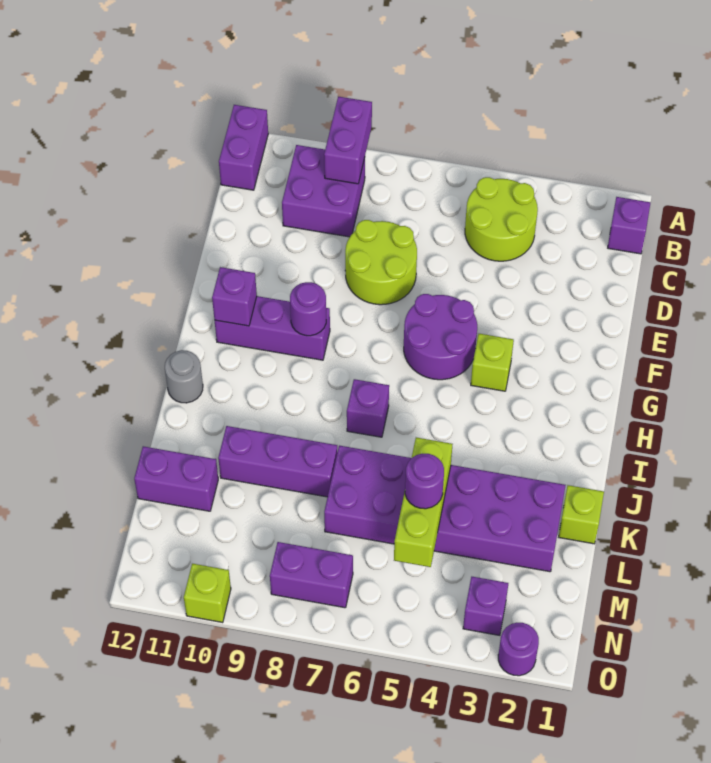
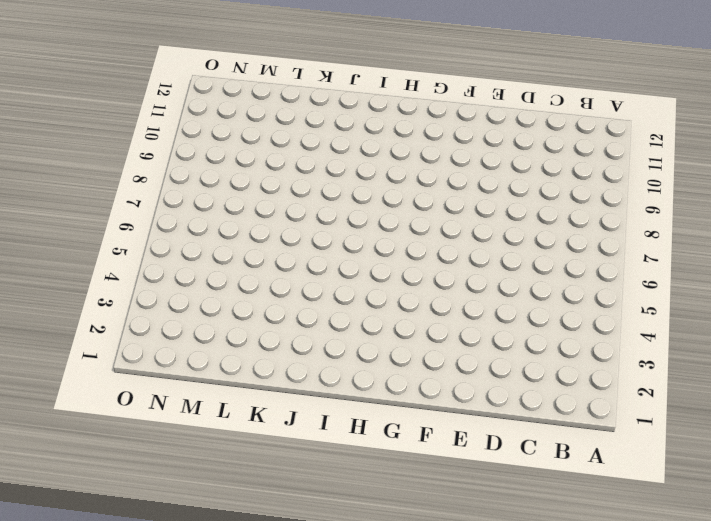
none -> purple brick A12:B12 level 1
none -> purple brick B1 level 1
none -> lime round brick B4:C5 level 1

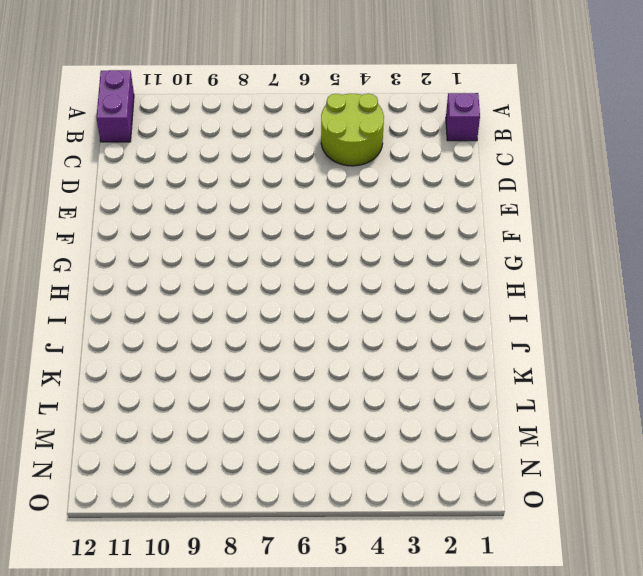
none -> purple brick B9:C10 level 1
none -> lime round brick D7:E8 level 1
none -> purple round brick F5:G6 level 1

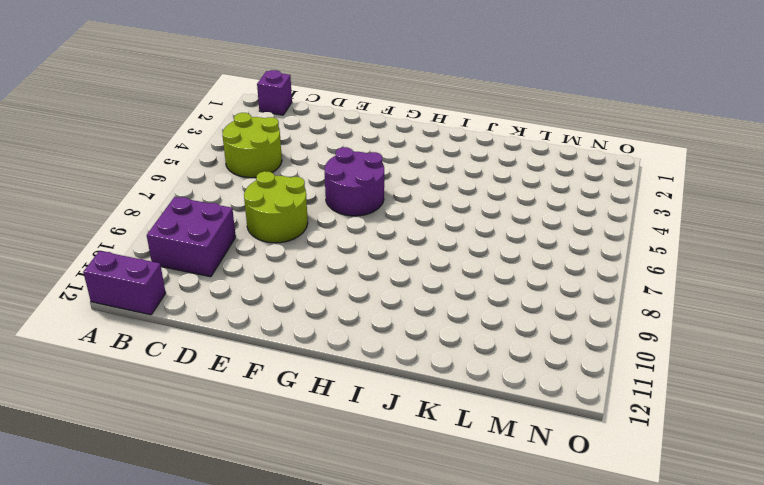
none -> lime brick G4 level 1
none -> purple brick G9:G11 level 1
none -> purple brick I7 level 1

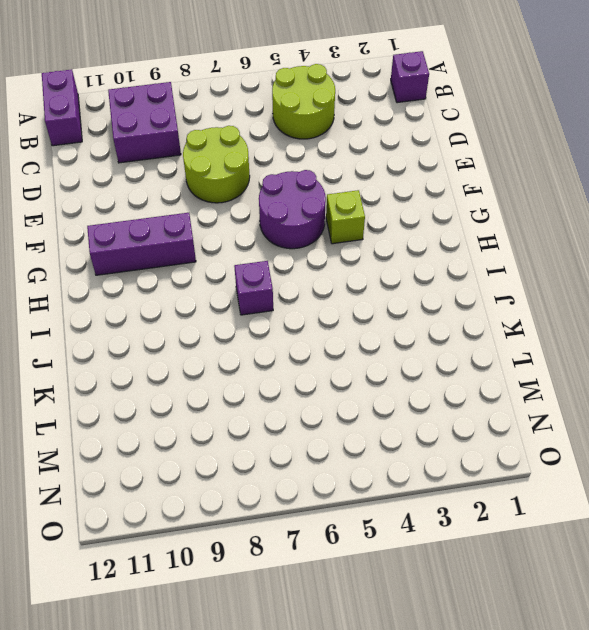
none -> grey round brick I12 level 1
none -> lime brick K1 level 1
none -> purple brick K2:L7 level 1

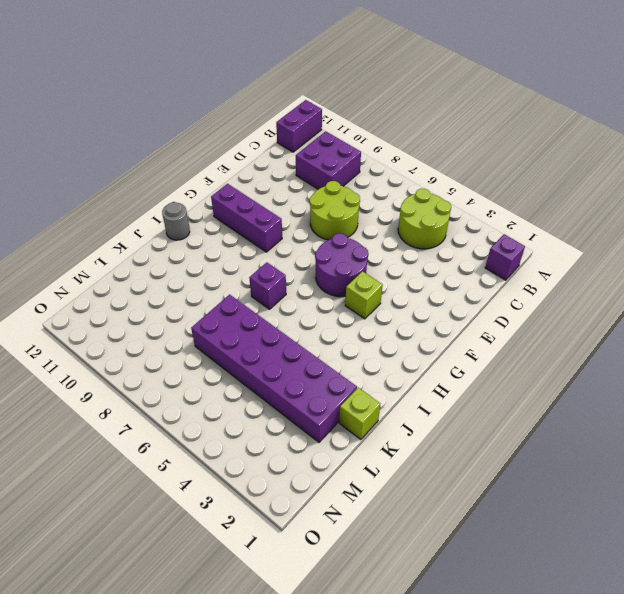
none -> purple brick K8:K10 level 1
none -> purple brick L11:L12 level 1
none -> purple brick N3 level 1

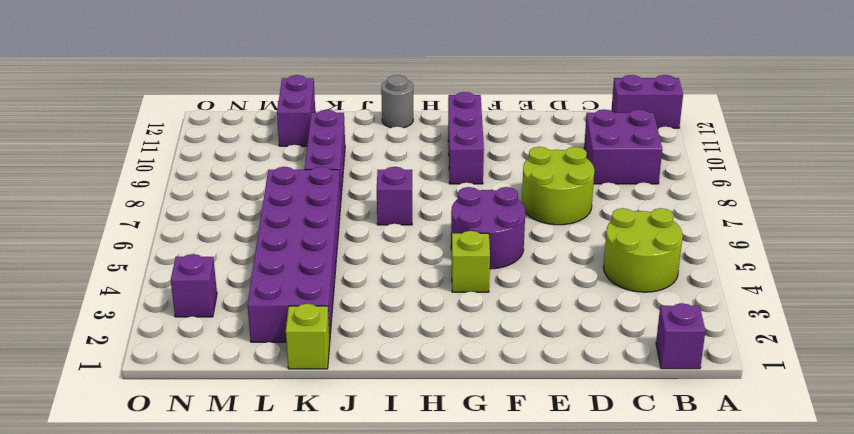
none -> purple brick N7:N8 level 1
none -> purple round brick O2 level 1
none -> lime brick O10 level 1

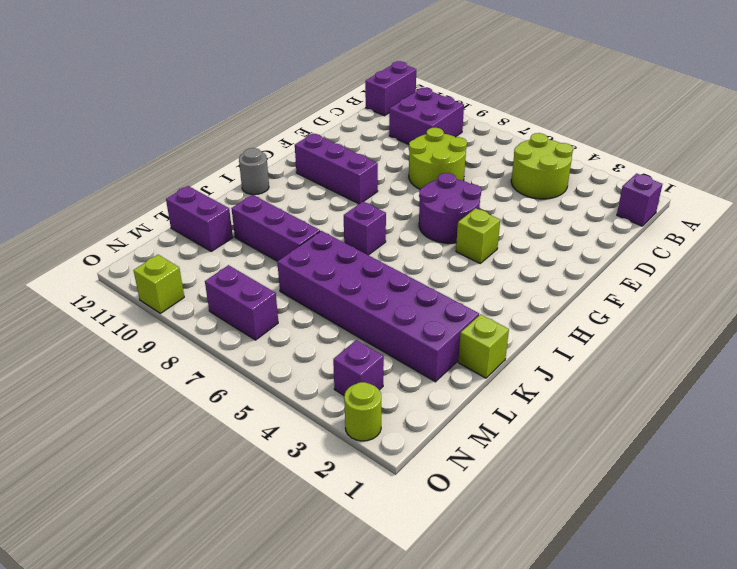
lime round brick O2 level 1 -> purple round brick O2 level 1
none -> purple brick A9:B9 level 2
none -> purple round brick G9 level 2
none -> purple brick G11 level 2

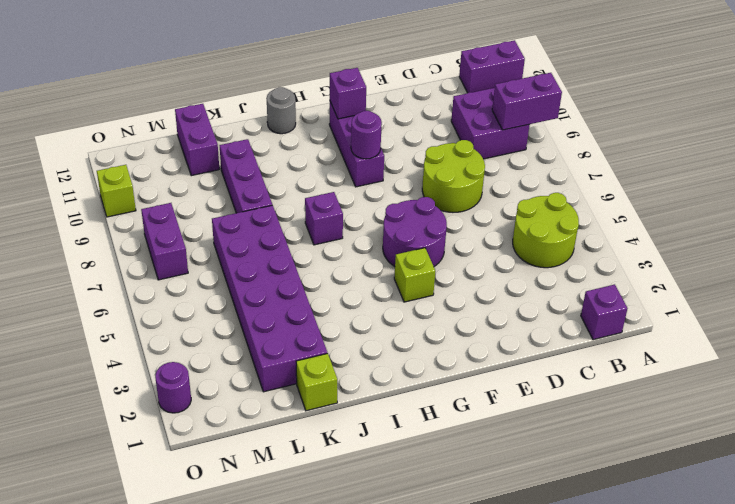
none -> purple brick N3 level 1
none -> lime brick K5:M5 level 2
none -> purple round brick L5 level 3

